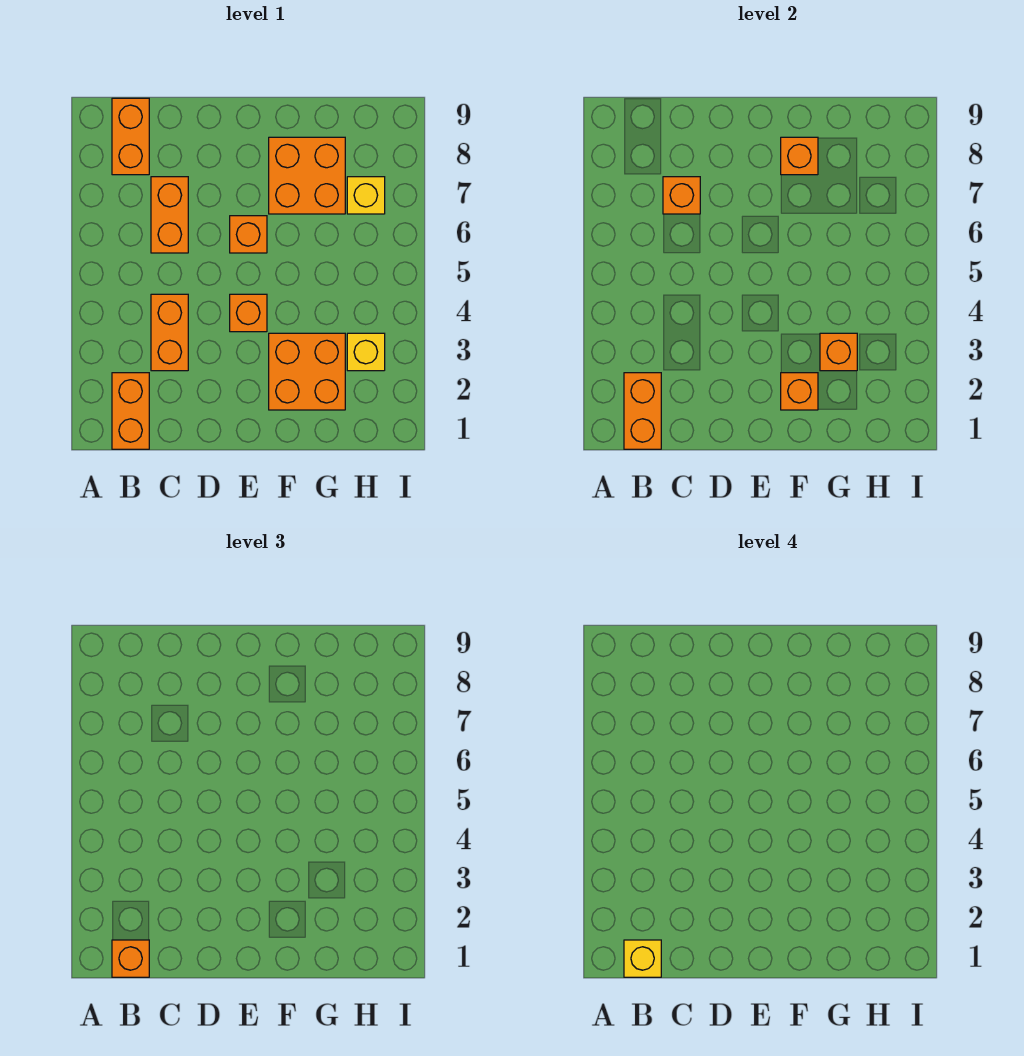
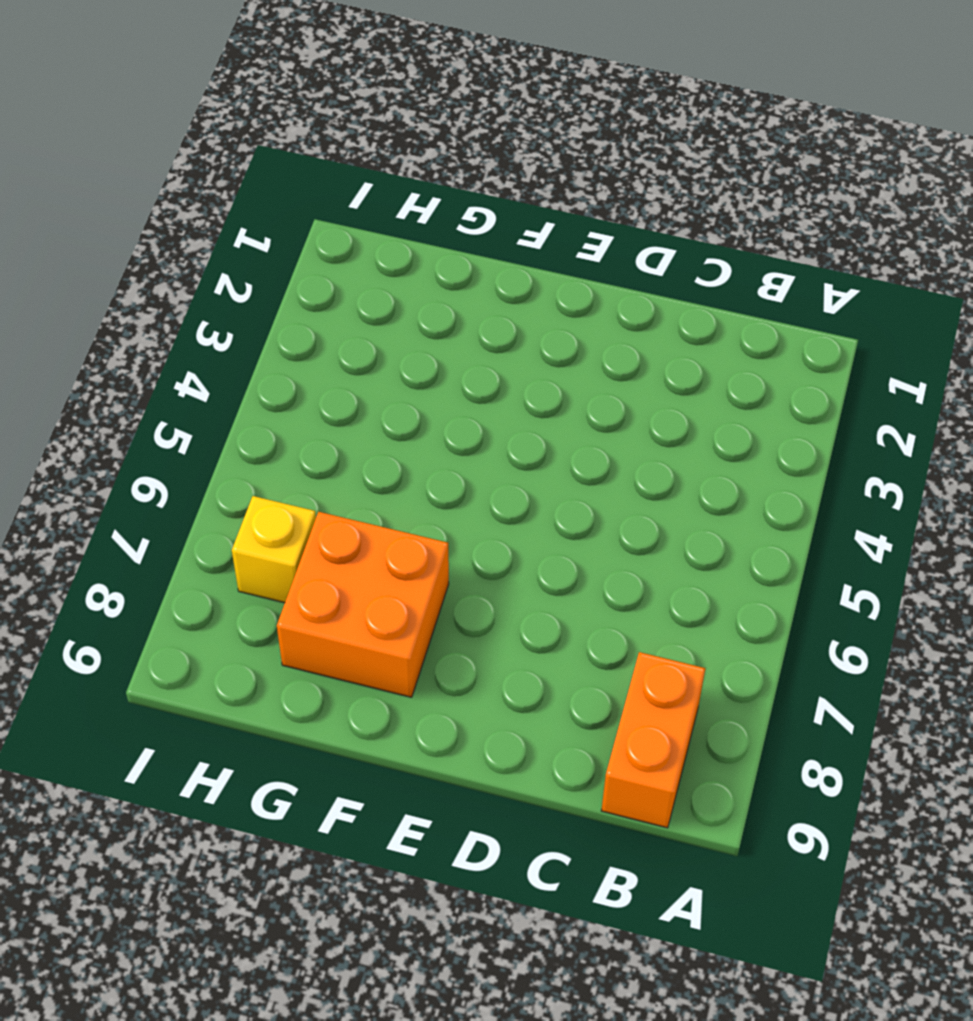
none -> orange brick B1:B2 level 1
none -> orange brick C3:C4 level 1
none -> orange brick C6:C7 level 1

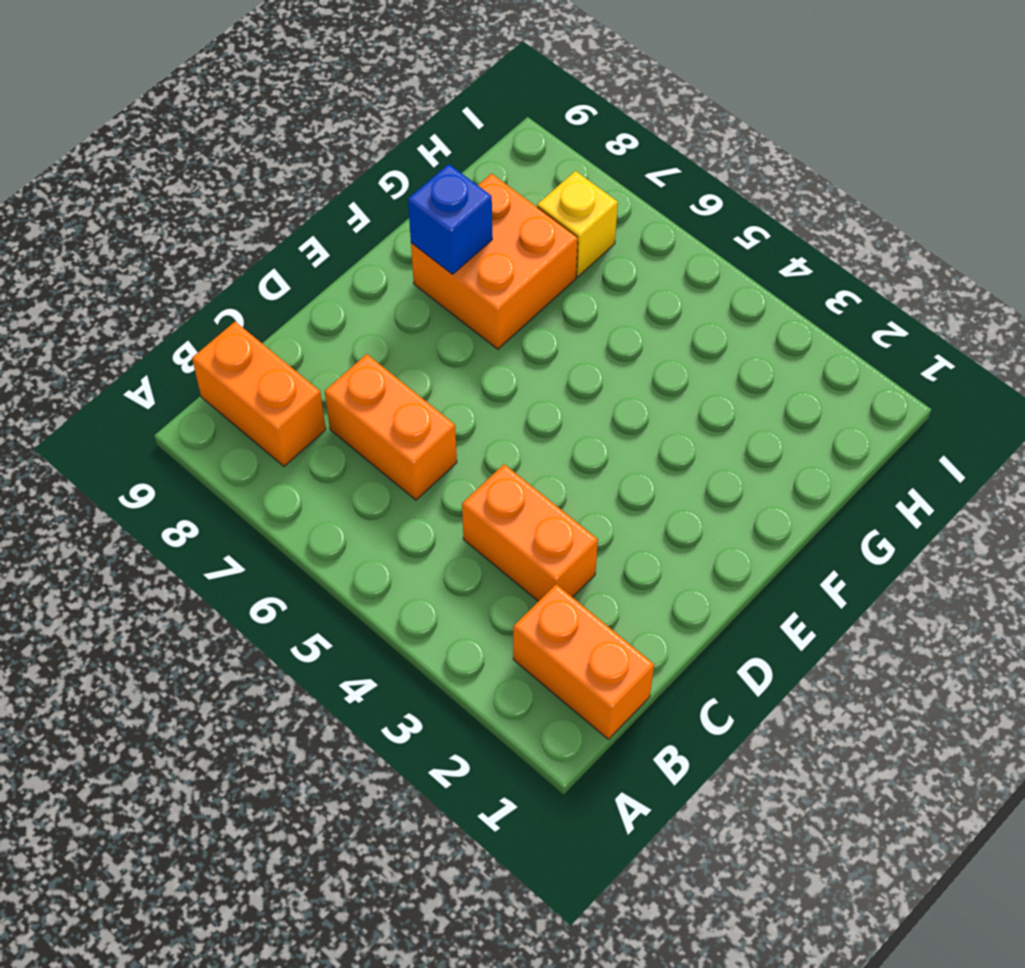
blue brick F8 level 2 -> orange brick F8 level 2
none -> orange brick E4 level 1
none -> orange brick E6 level 1
none -> orange brick F2:G3 level 1

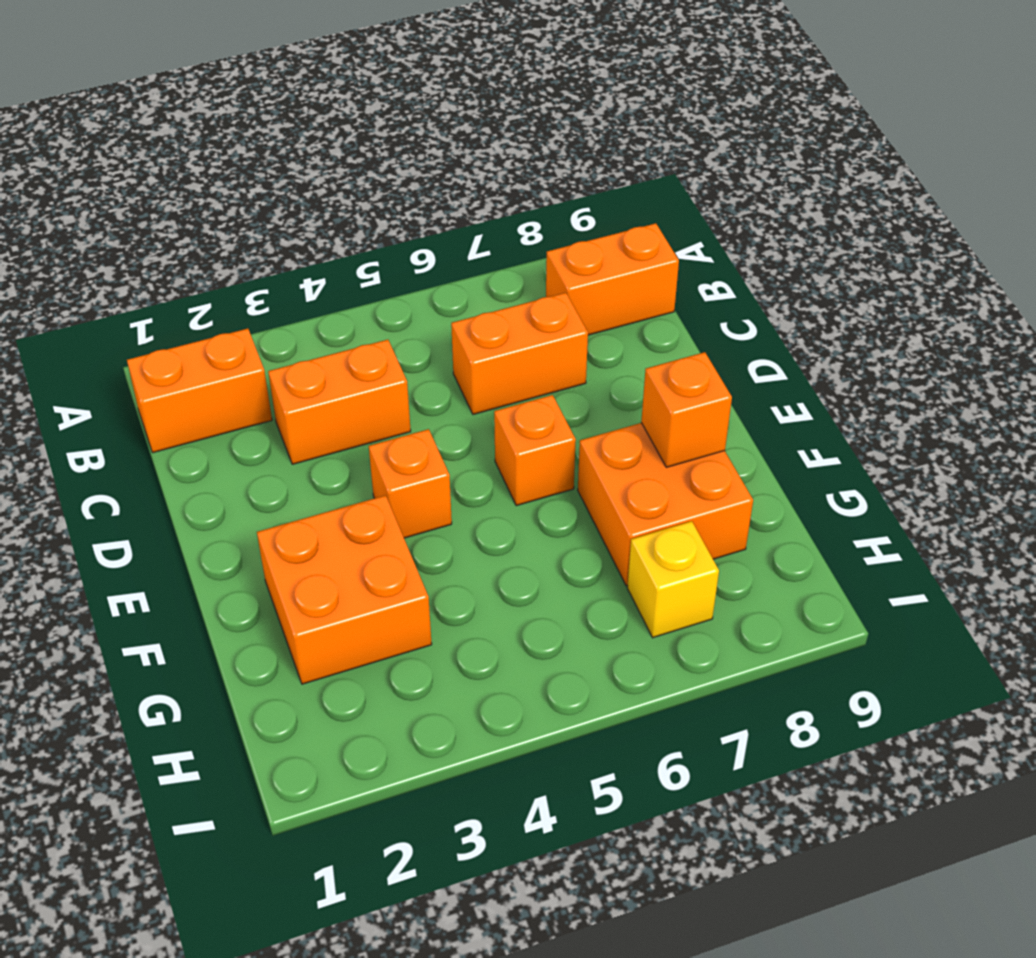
none -> yellow brick H3 level 1
none -> orange brick B1:B2 level 2
none -> orange brick C7 level 2

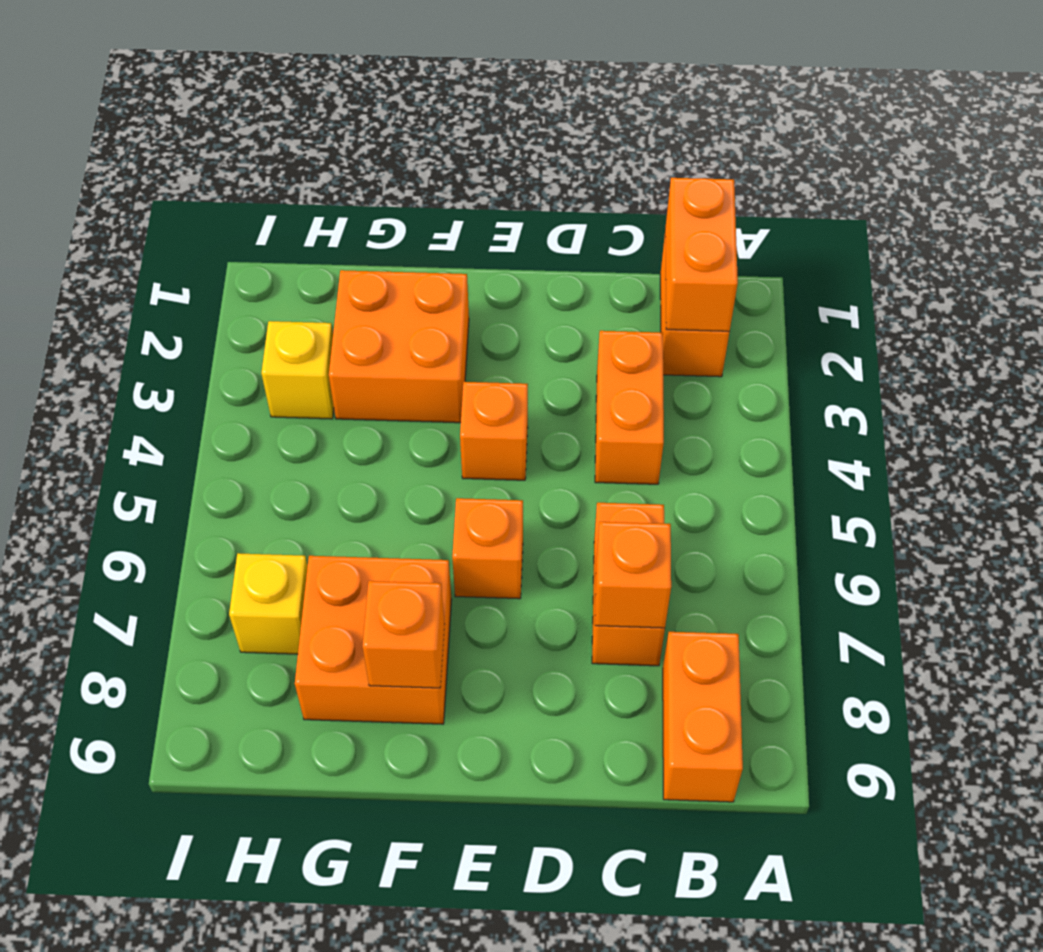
none -> orange brick F2 level 2
none -> orange brick G3 level 2
none -> orange brick B1 level 3

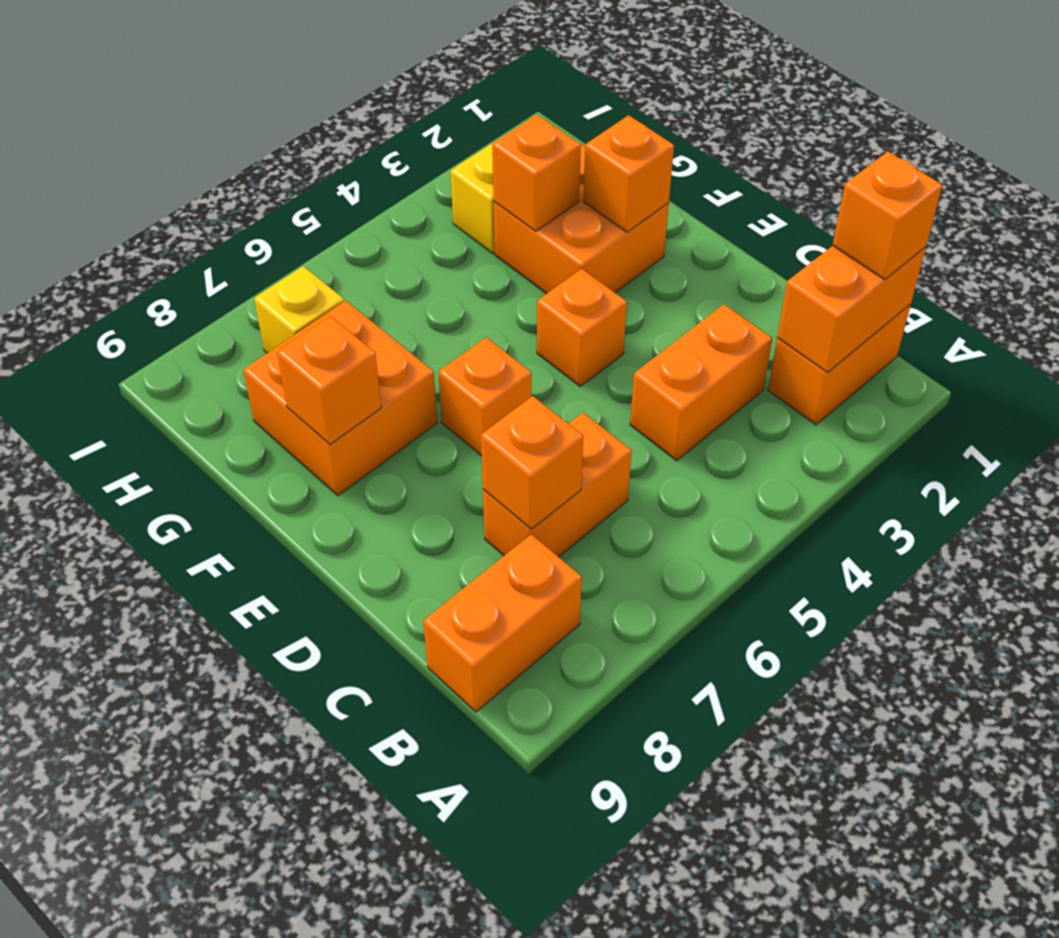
none -> yellow brick B1 level 4

